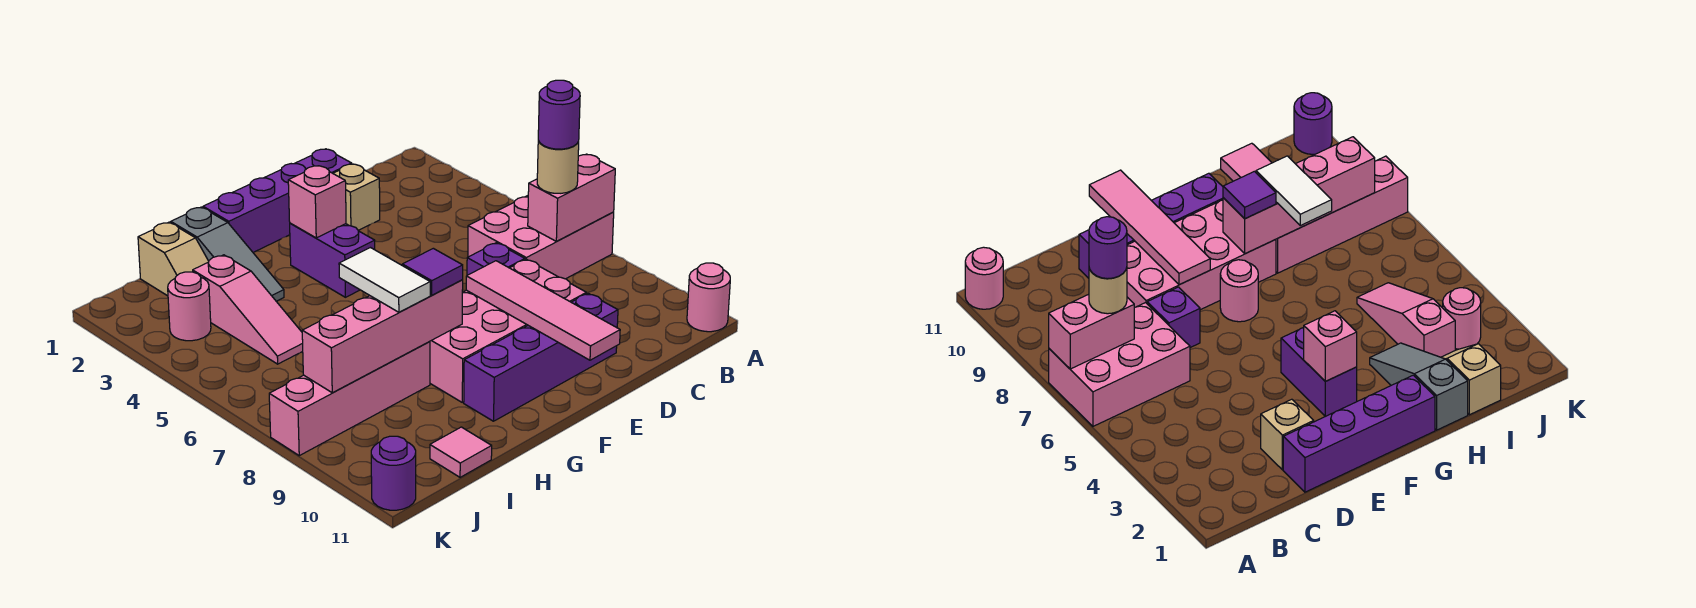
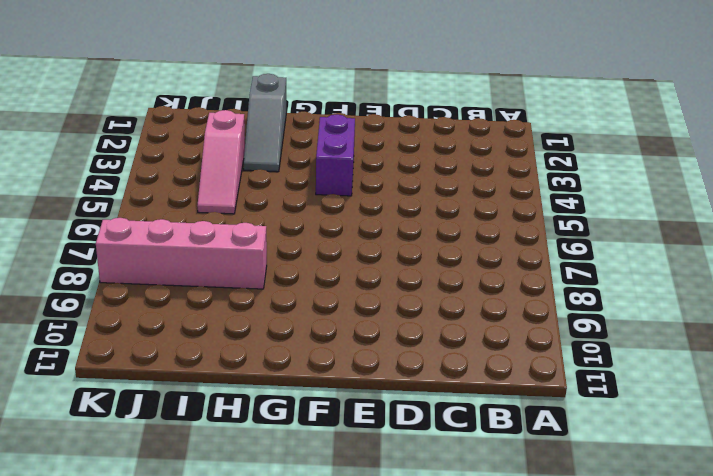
none -> pink brick A6:C7 level 1
none -> pink round brick A11 level 1
none -> purple brick D1:G1 level 1

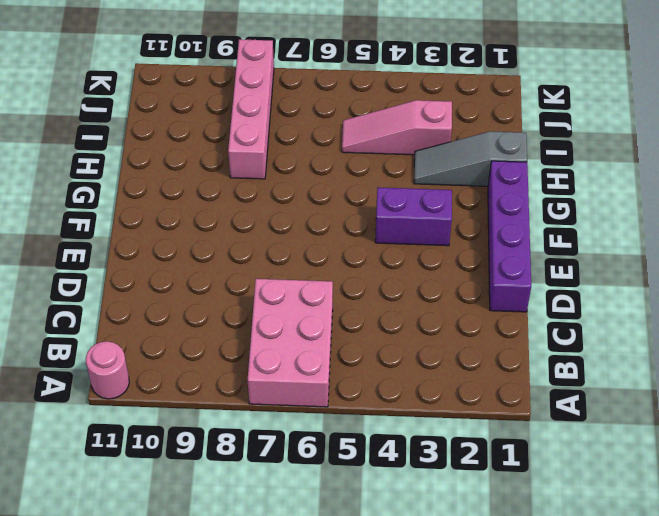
none -> tan brick D2 level 1
none -> purple brick D7 level 1
none -> pink brick D8:G9 level 1

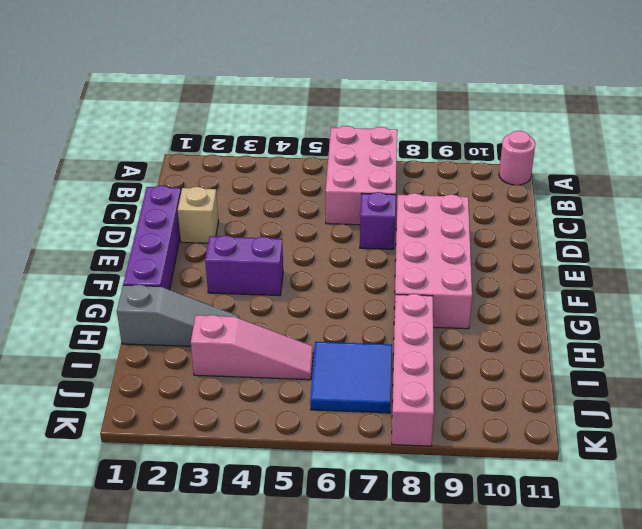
blue tile I6:J7 level 1 -> none
none -> purple brick D10:G10 level 1
none -> pink round brick F7 level 1
none -> tan slope I1:I2 level 1 top 1

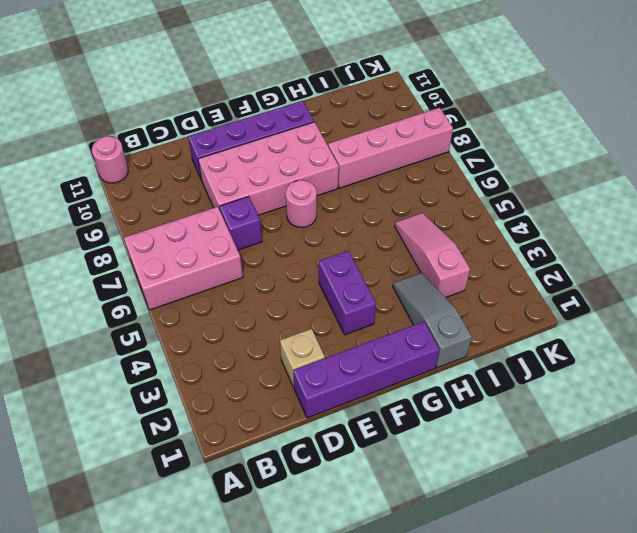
none -> tan slope I1:I2 level 1 top 1
none -> pink tile I11 level 1
none -> pink round brick J3 level 1

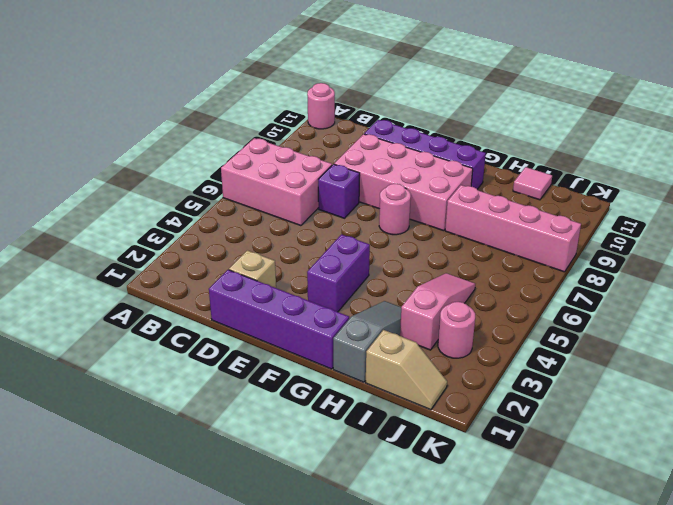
tan slope I1:J1 level 1 top I -> tan slope I1:I2 level 1 top 1
none -> purple round brick K11 level 1
none -> pink brick A7:B7 level 2
none -> pink tile E8:E11 level 2

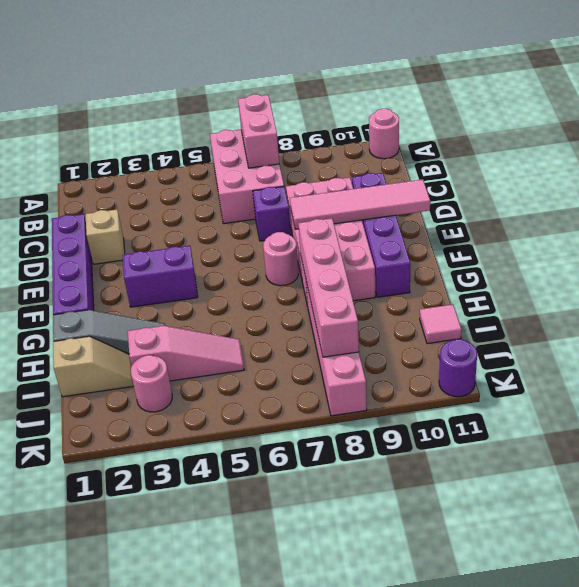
none -> pink brick F3 level 2
none -> tan round brick B7 level 3
none -> purple tile G8 level 3

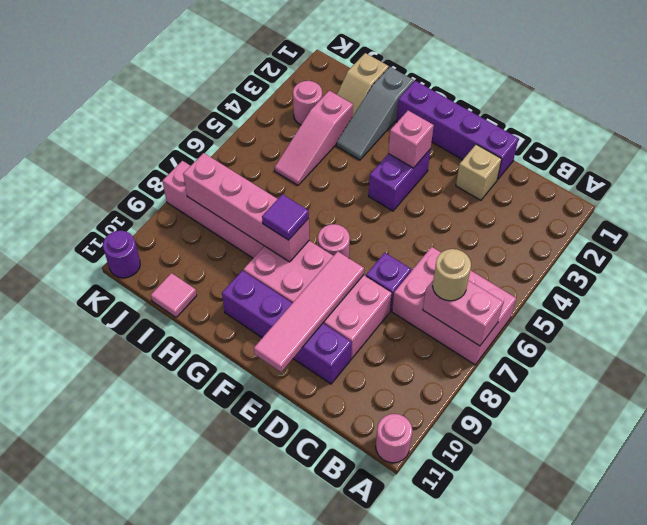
none -> white tile H7:H8 level 3
none -> purple round brick B7 level 4

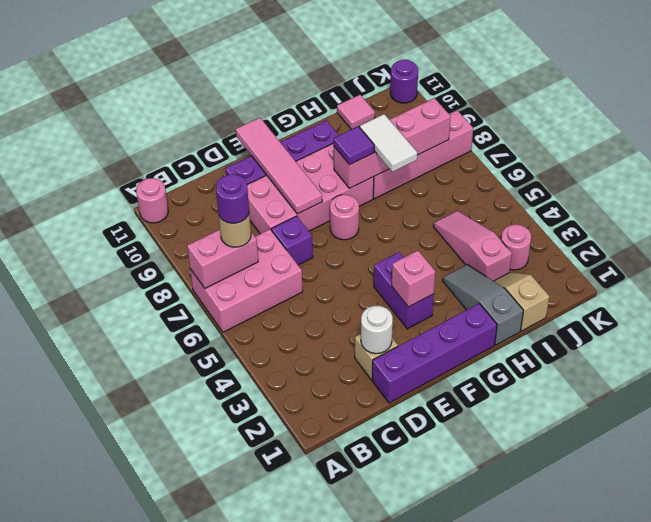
white round brick D2 level 2 -> none

